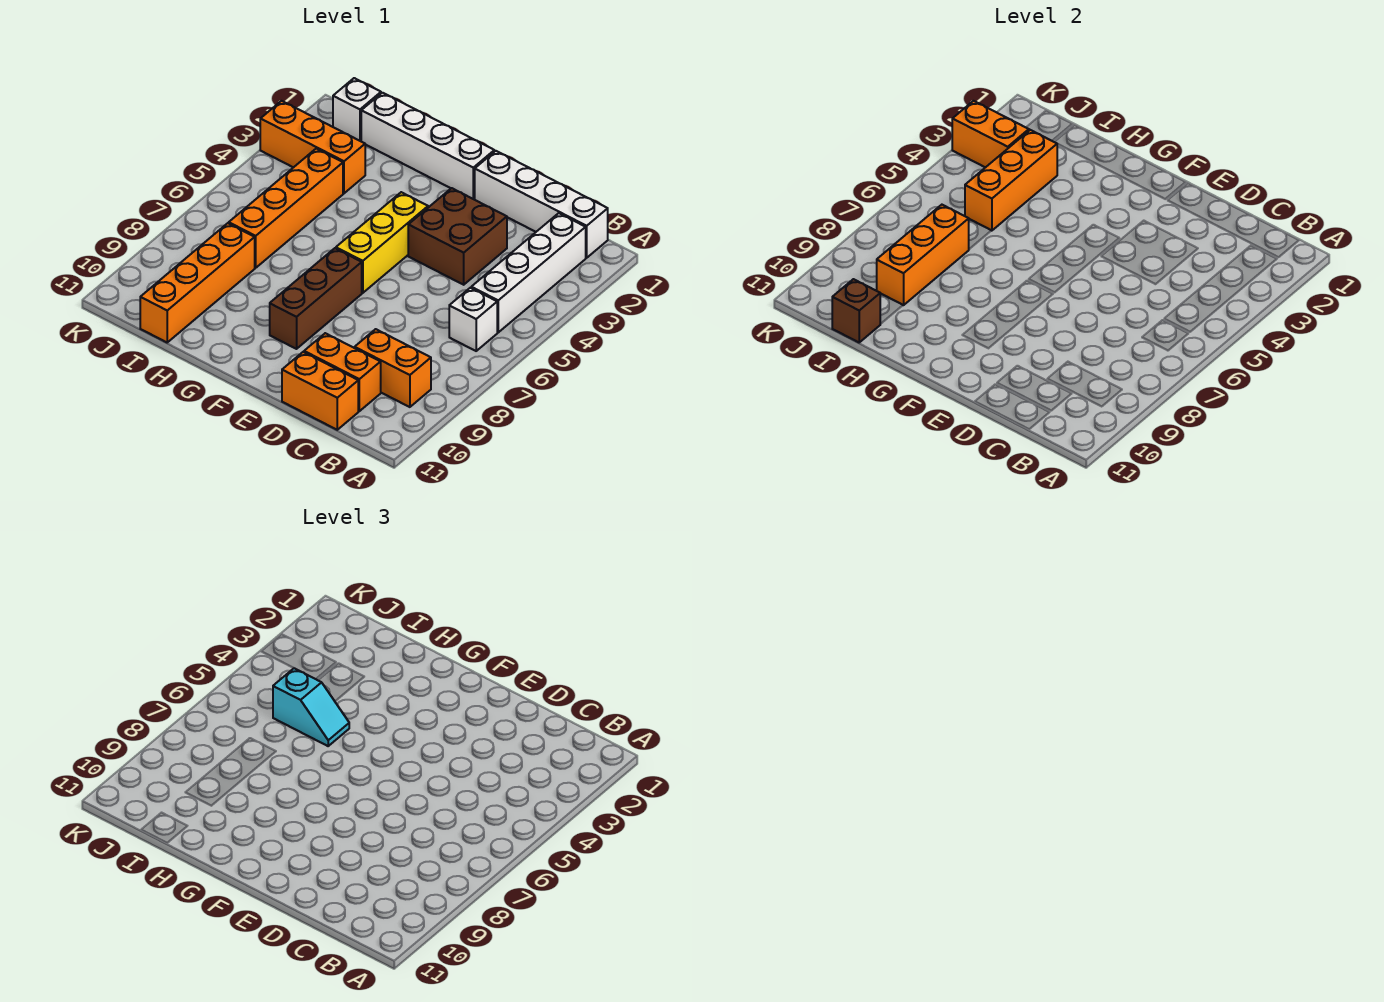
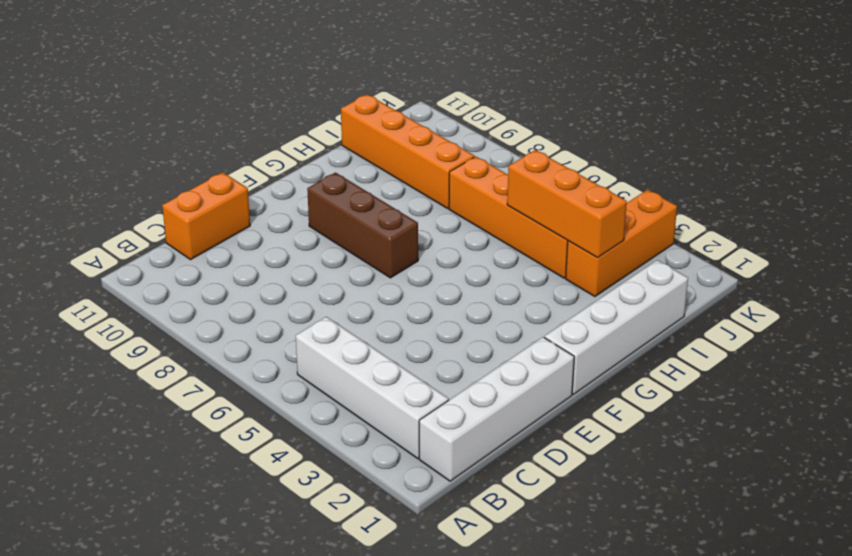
none -> white brick B6 level 1
none -> orange brick B9:C9 level 1
none -> orange brick C10:D10 level 1

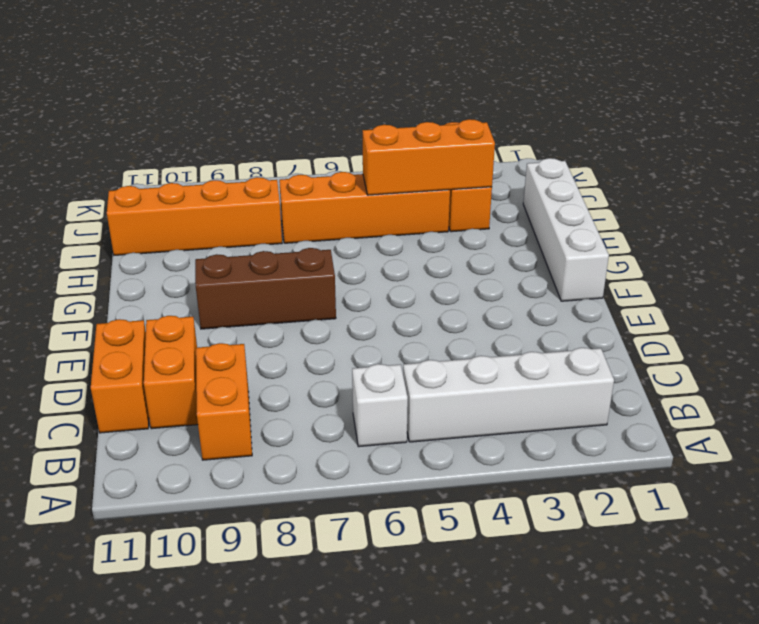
none -> white brick B1:E1 level 1
none -> brown brick D3:E4 level 1
none -> yellow brick F4:F6 level 1

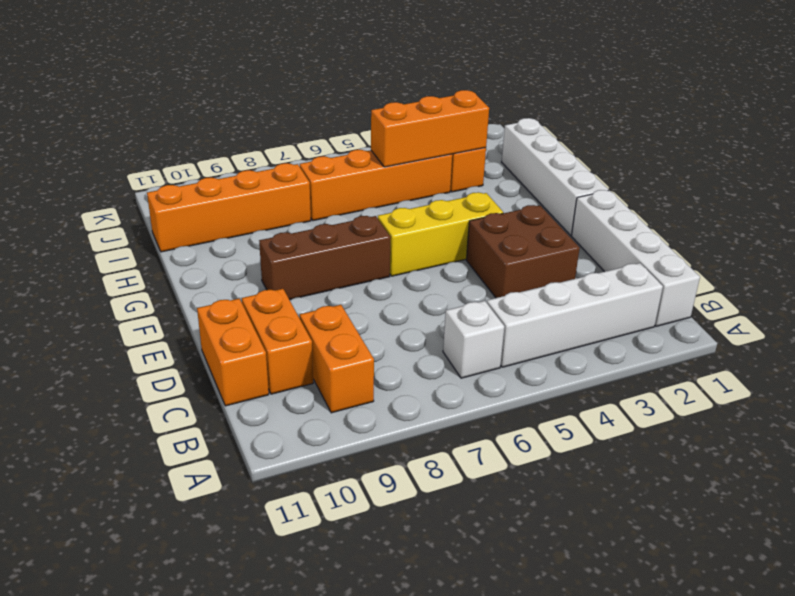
none -> white brick J1 level 1
none -> orange brick I7:I9 level 2
none -> brown brick I11 level 2

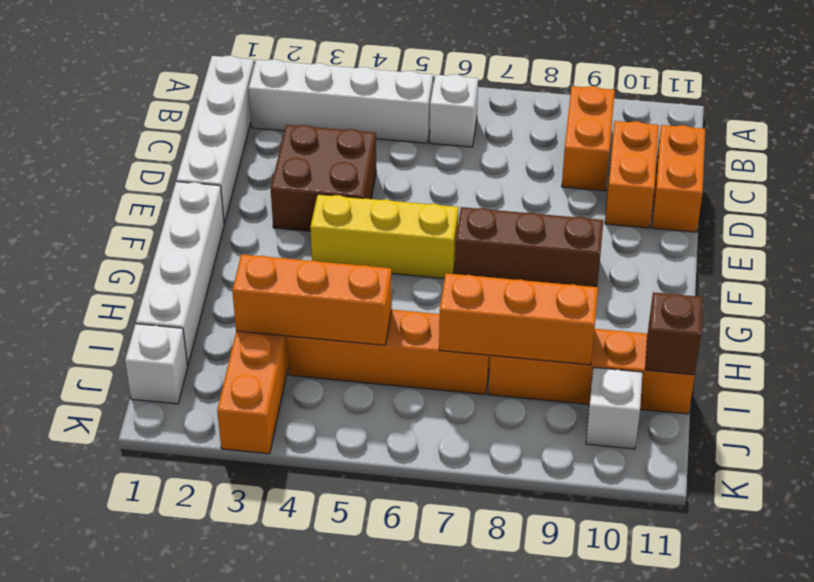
white brick J10 level 1 -> none
none -> orange brick J3:K3 level 2
none -> cyan slope H5:I5 level 3 top I

